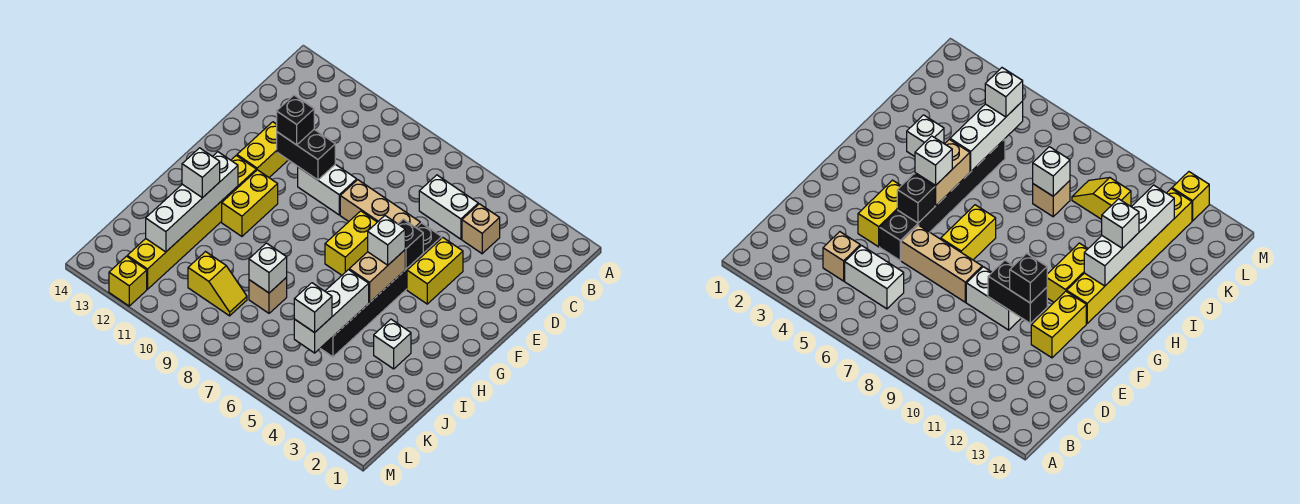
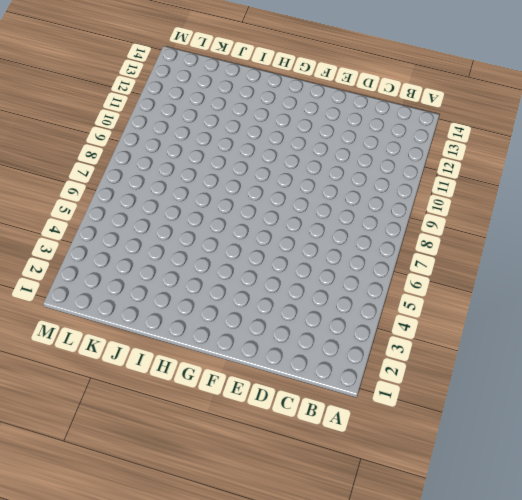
none -> tan brick C4 level 1
none -> white brick C5:C6 level 1
none -> yellow brick E4:F4 level 1

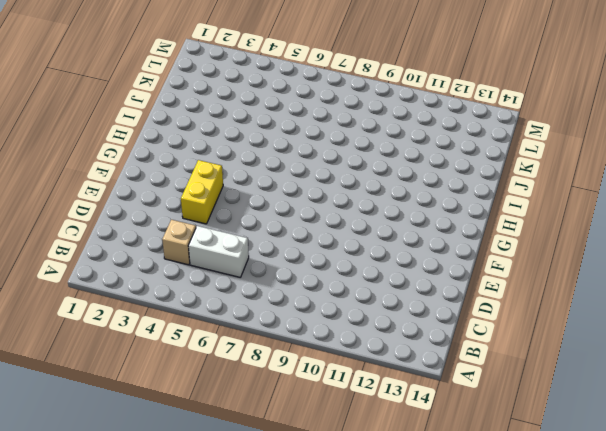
none -> black brick E5:J5 level 1
none -> tan brick E6:E8 level 1
none -> white brick E9:E10 level 1

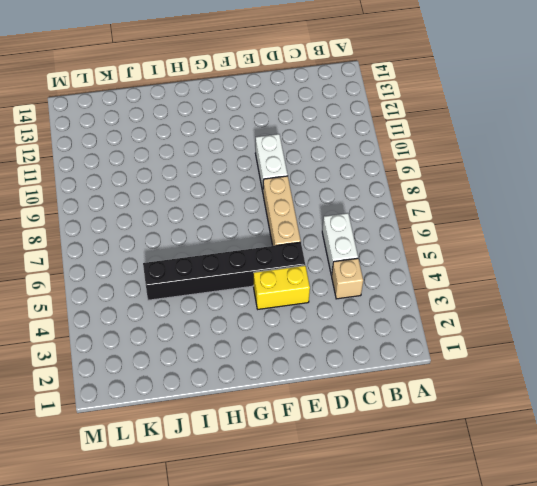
none -> yellow brick E12:F12 level 1
none -> yellow brick F7:G7 level 1
none -> yellow brick G11:H11 level 1

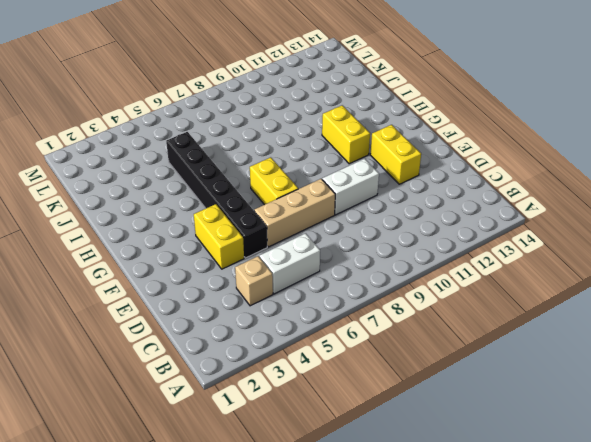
none -> yellow brick G12:L12 level 1
none -> white brick I3 level 1
none -> tan brick J8 level 1

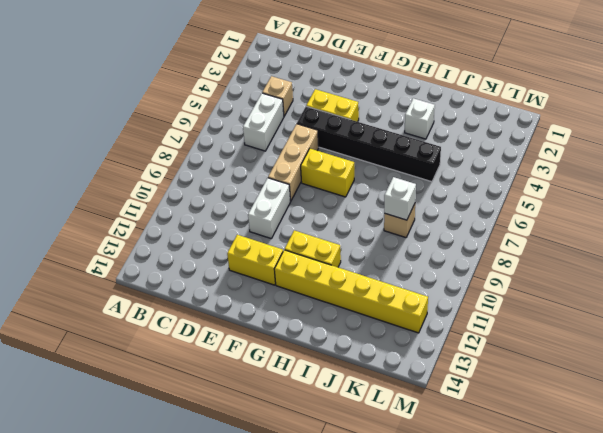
none -> yellow slope K9:K10 level 1 top 10
none -> yellow brick M12 level 1
none -> black brick E10:E11 level 2

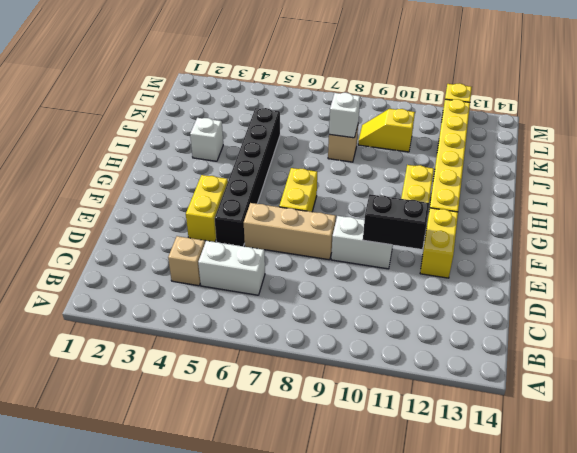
none -> black brick F5 level 2
none -> tan brick G5:H5 level 2
none -> white brick H12:K12 level 2

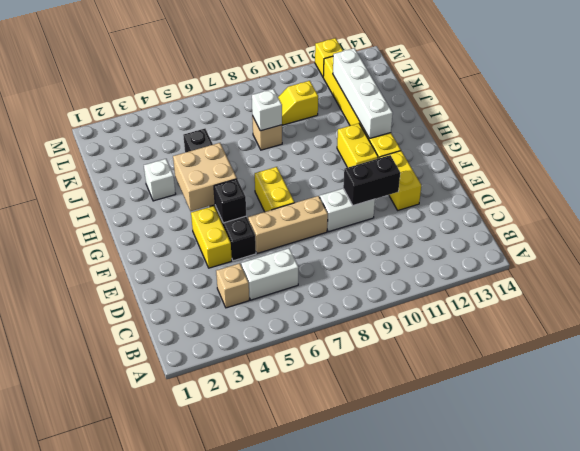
tan brick G4:H5 level 2 -> tan brick G5:H5 level 2
none -> white brick I5:K5 level 2
none -> black brick E11 level 3
none -> white brick G5 level 3

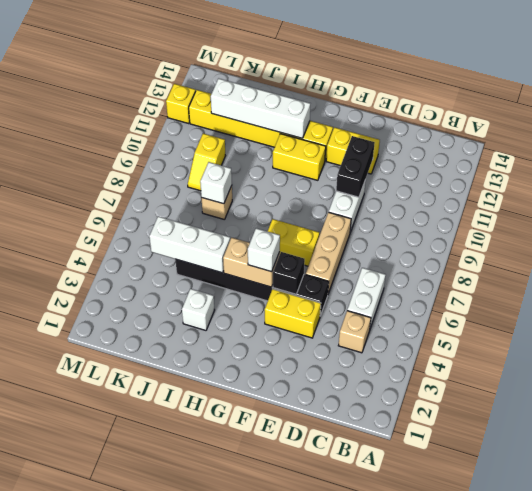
none -> black brick E11 level 3
none -> white brick I12 level 3
none -> white brick K5 level 3

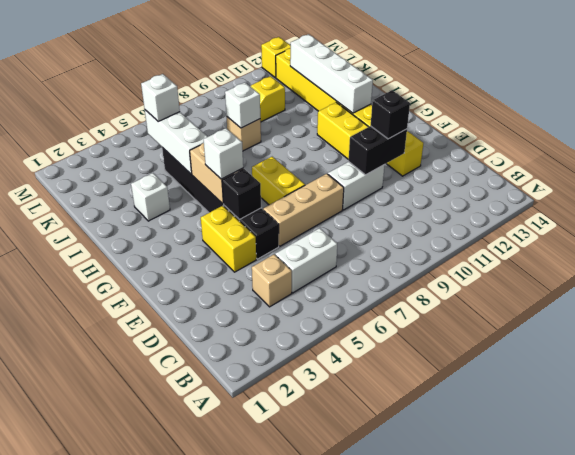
none -> white brick I12 level 3

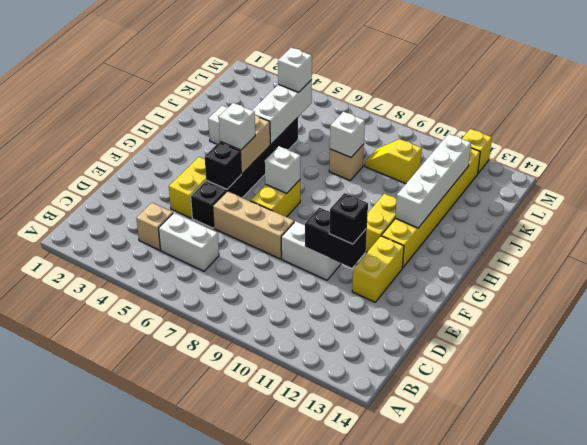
white brick G7 level 2 -> white brick I12 level 3

